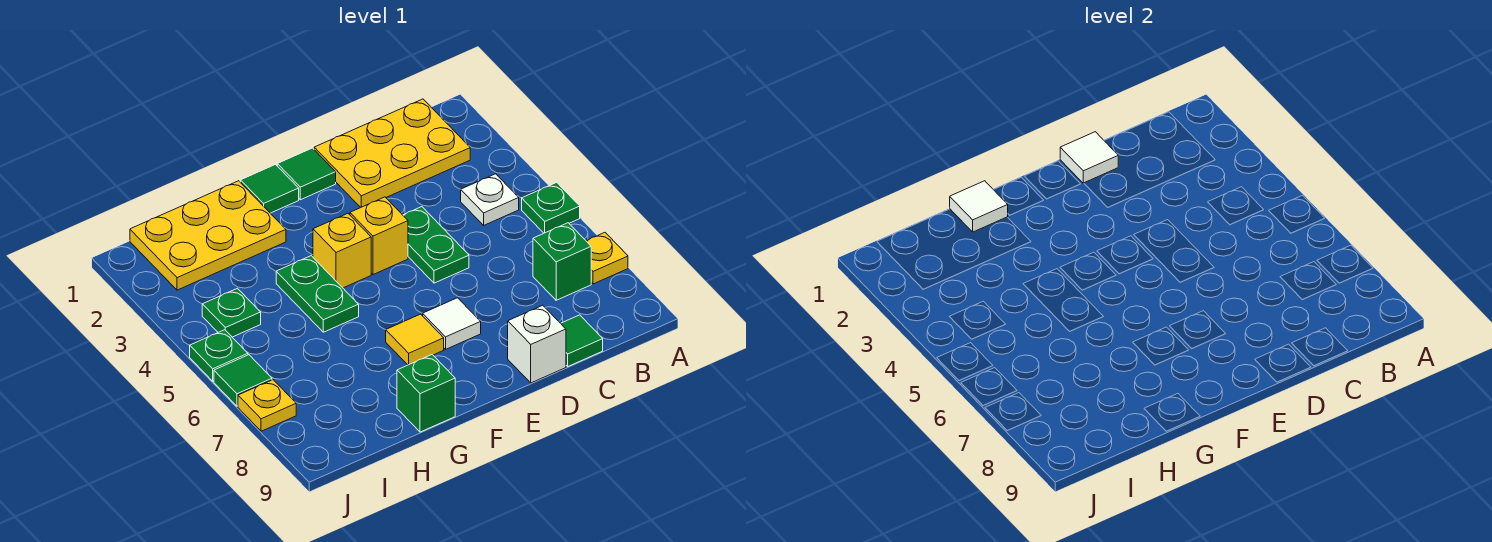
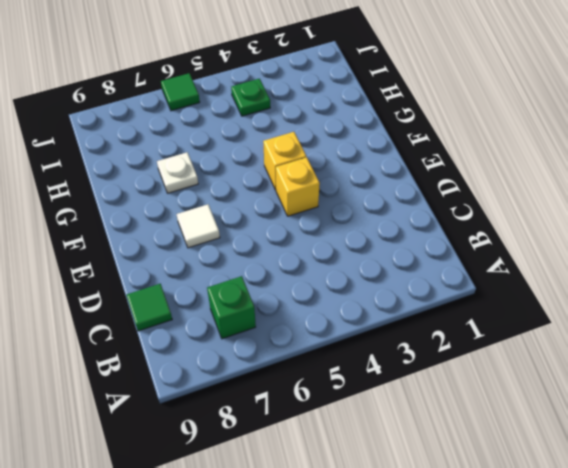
white plate G7 level 1 -> white plate B4 level 1
none -> green plate A5 level 1
none -> yellow plate A7 level 1
none -> yellow plate B1:D2 level 1

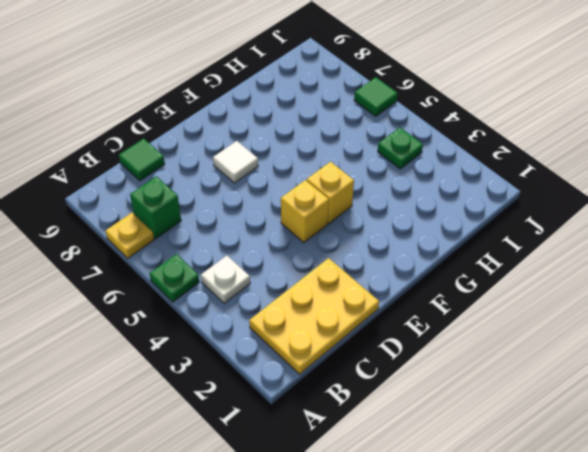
none -> green plate D4:D5 level 1
none -> white brick D9 level 1
none -> green tile E1 level 1

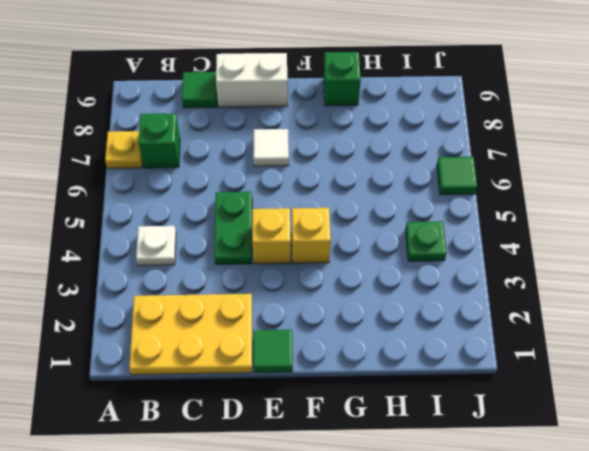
white brick D9:E9 level 1 -> white brick D9 level 1
none -> green plate A5 level 1
none -> green tile F1 level 1
none -> yellow tile F7 level 1

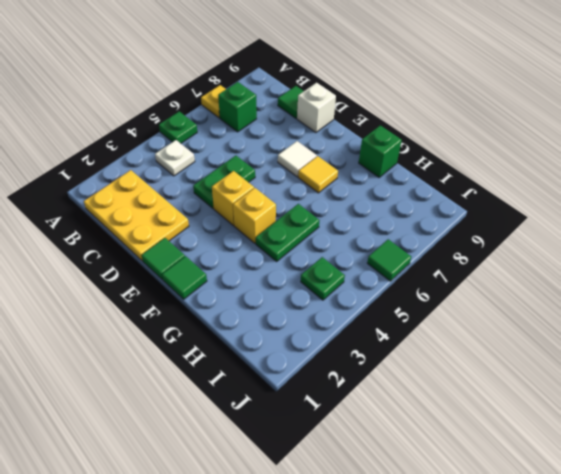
none -> yellow plate G1:I2 level 1
none -> green plate J5 level 1
none -> yellow plate J7 level 1

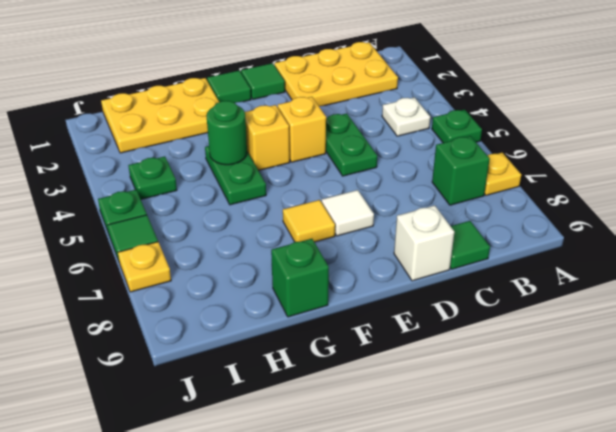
green round brick G4 level 2 -> none
none -> white tile D1 level 2
none -> white tile G1 level 2

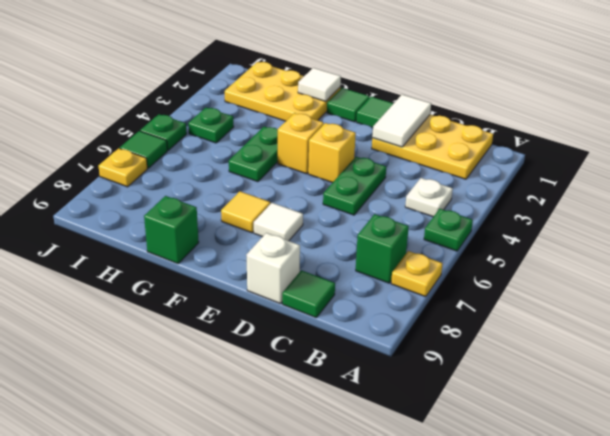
white tile D1:D2 level 2 -> white tile D1 level 2

